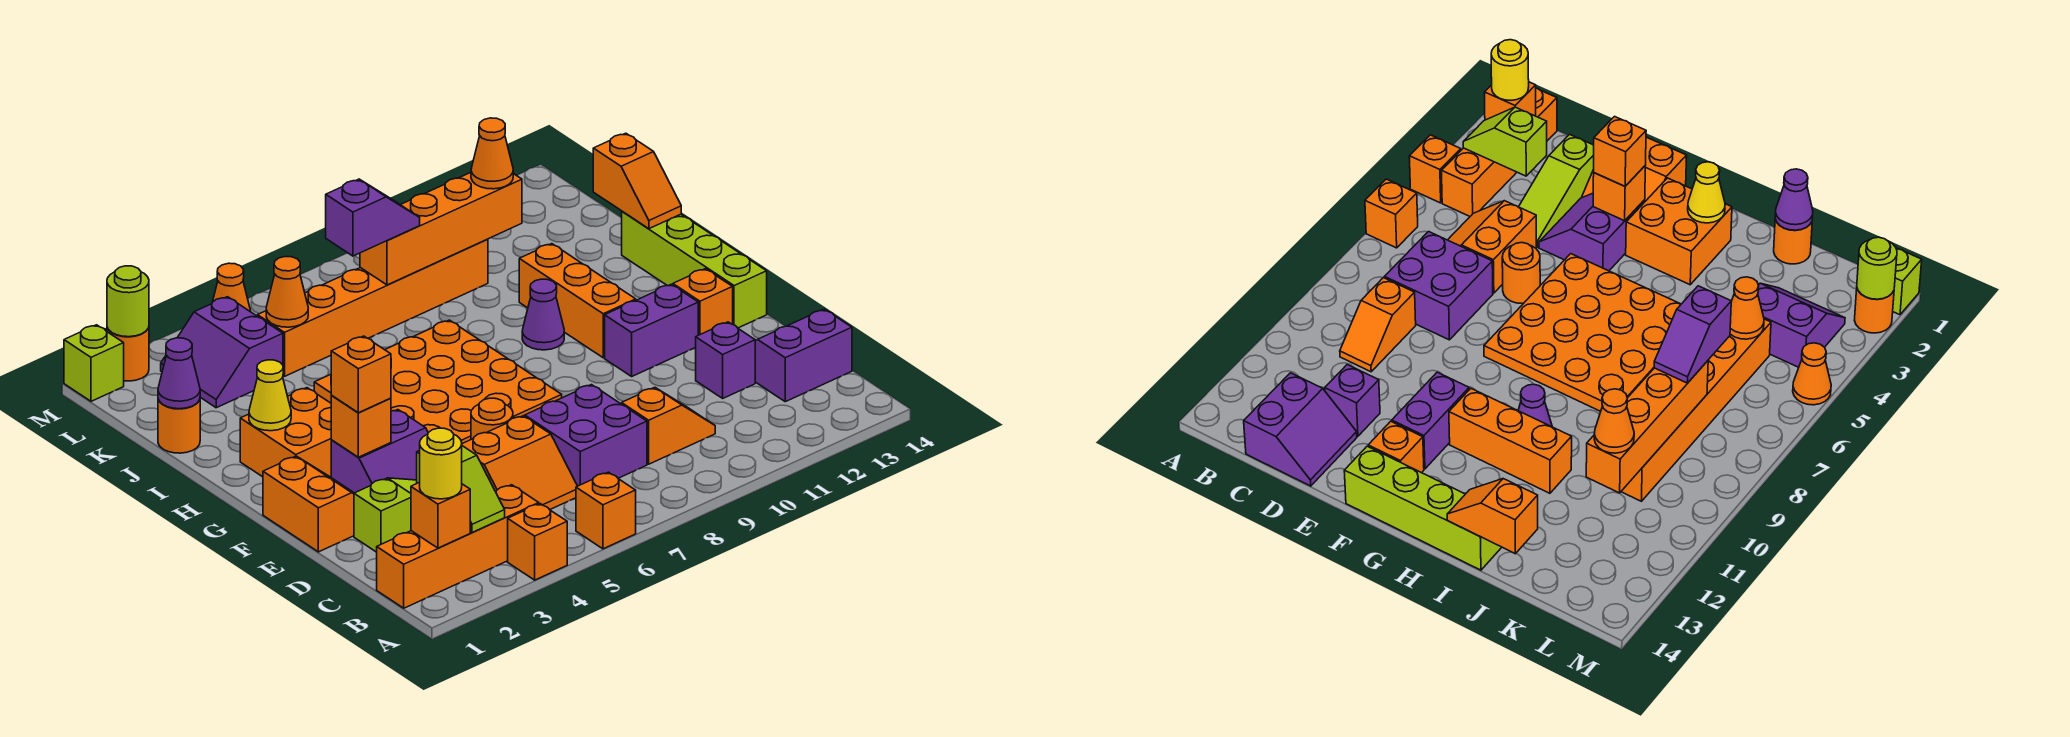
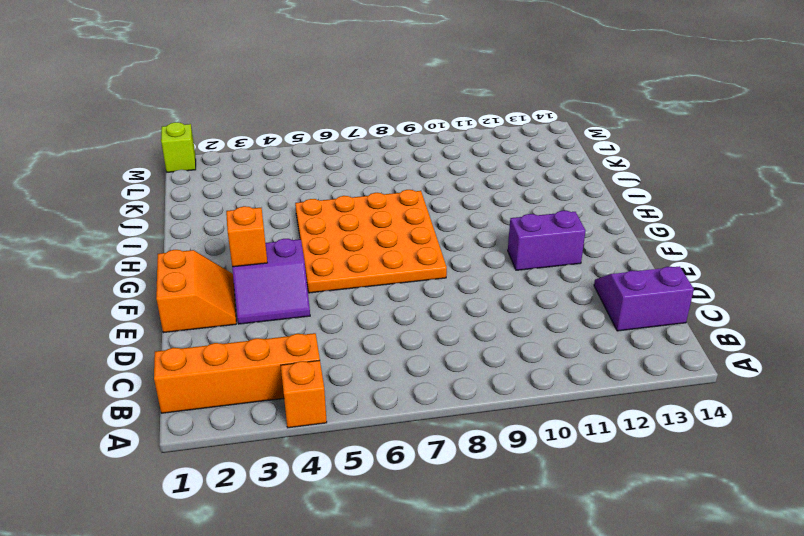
none -> orange brick A6 level 1
none -> orange slope C5:D6 level 1 top D
none -> purple brick C7:D8 level 1
none -> orange slope C9:C10 level 1 top 9

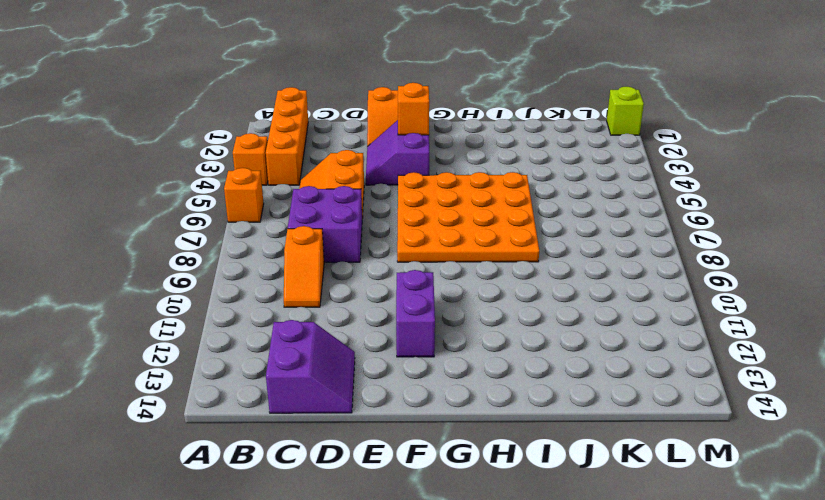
none -> lime slope D2:D4 level 1 top 2
none -> purple brick D12 level 1
none -> orange round brick E6 level 1
none -> orange brick F13 level 1

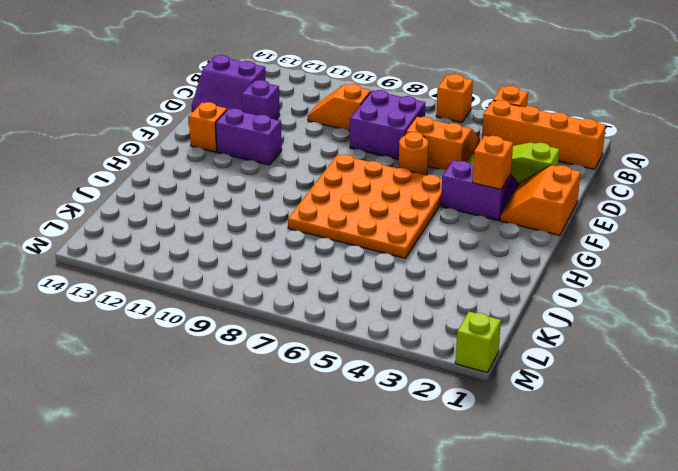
none -> lime brick F14:I14 level 1
none -> orange brick G2:H3 level 1
none -> orange brick G11:I11 level 1
none -> purple cone H10 level 1

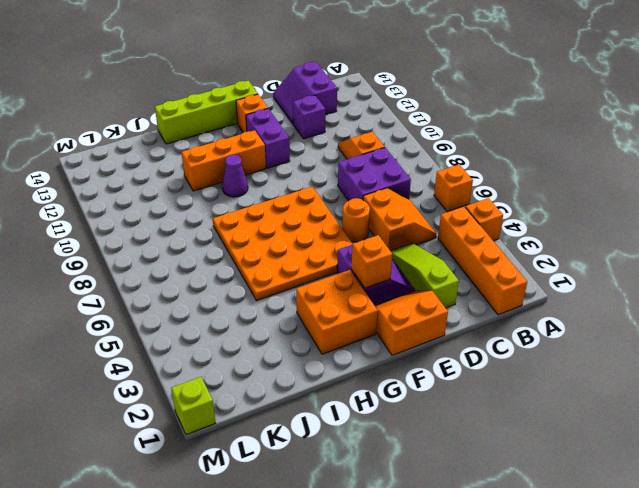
none -> orange round brick J1 level 1
none -> purple slope K3:L4 level 1 top 4
none -> orange brick K5:K10 level 1
none -> orange round brick M2 level 1

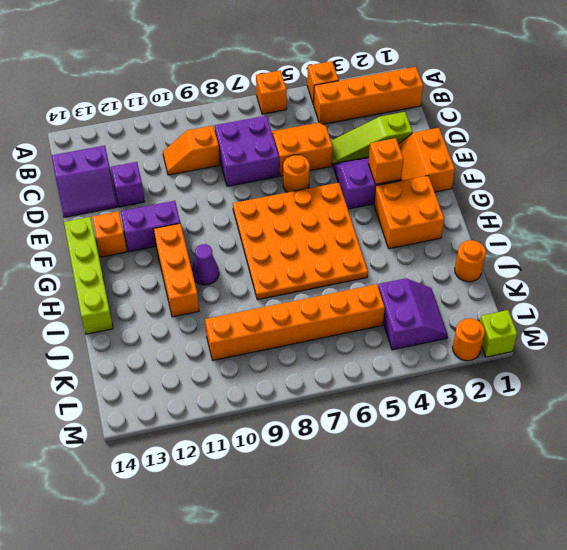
none -> orange cone M5 level 1
none -> orange brick B2 level 2
none -> lime slope B3:C3 level 2 top C
none -> yellow cone H2 level 2

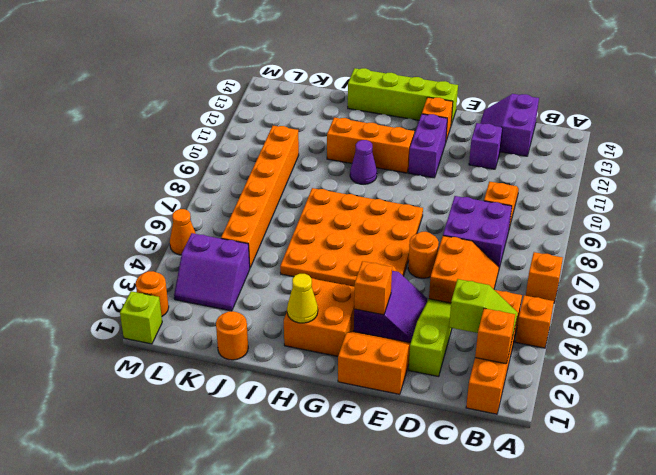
none -> orange slope I14:J14 level 2 top J
none -> purple cone J1 level 2
none -> orange cone K5 level 2
none -> orange brick K8:K11 level 2

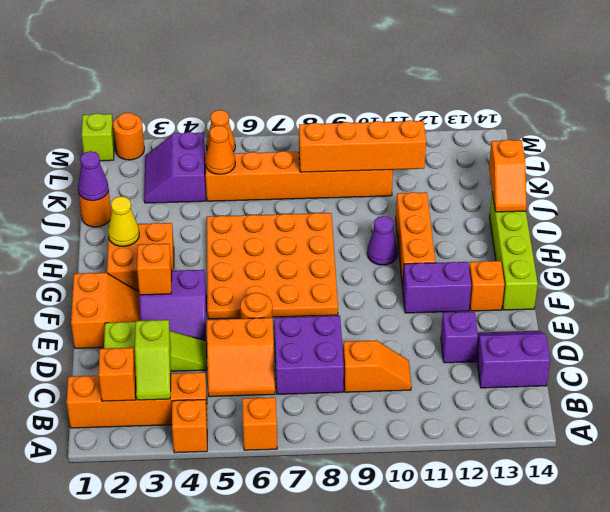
none -> lime round brick M2 level 2
none -> yellow round brick B2 level 3
none -> orange brick F3 level 3
none -> purple slope K7:K8 level 3 top 7

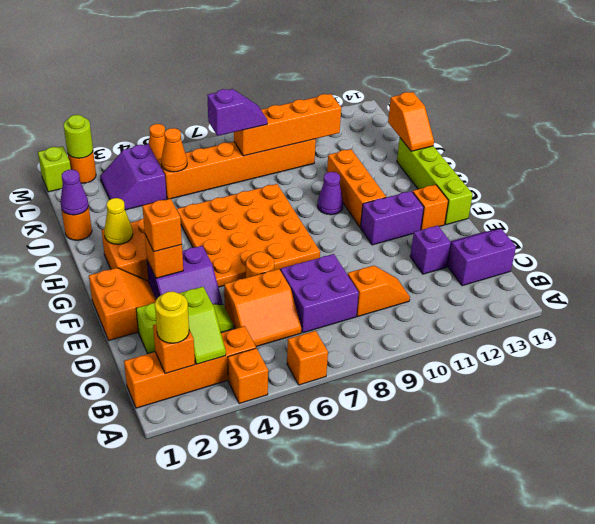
none -> orange cone K11 level 3

